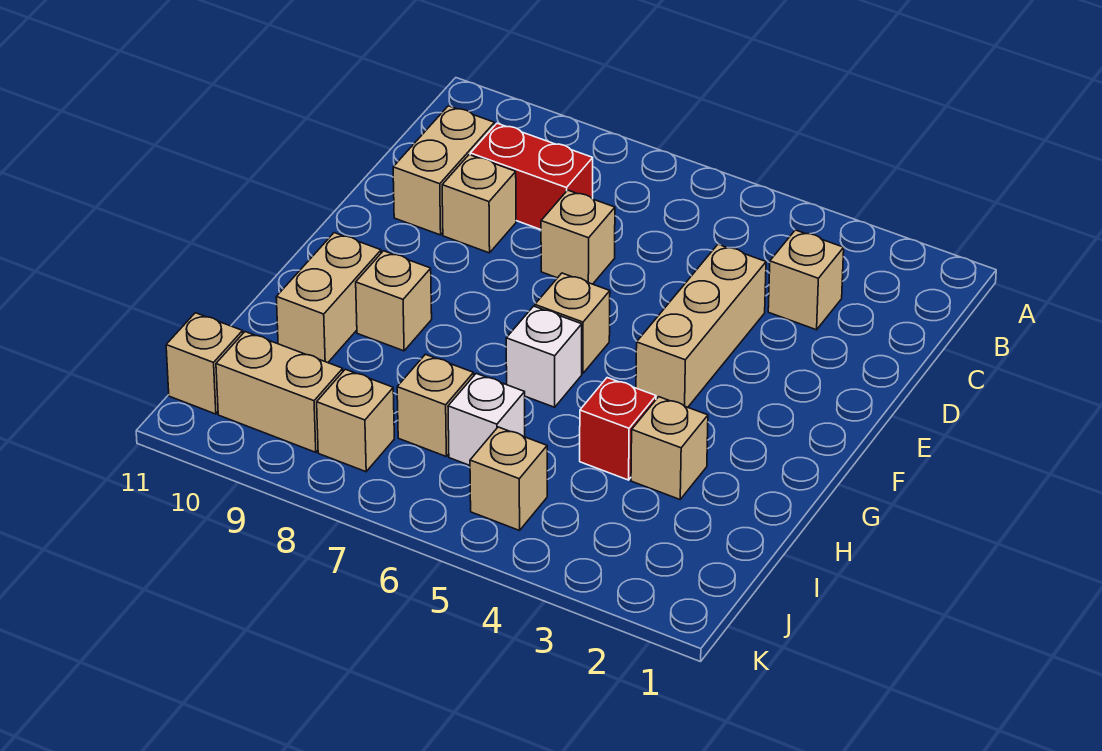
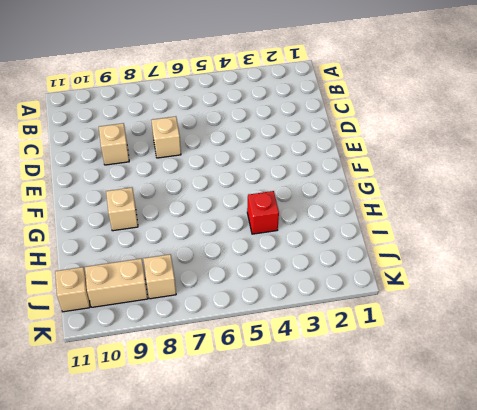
none -> tan brick C3 level 1
none -> red brick C8:C9 level 1
none -> tan brick C10:D10 level 1

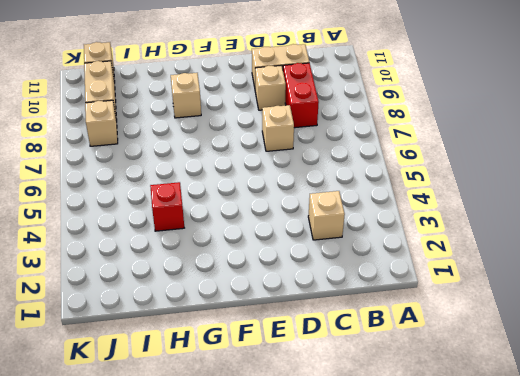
none -> tan brick D4:F4 level 1
none -> tan brick F6 level 1
none -> white brick G6 level 1

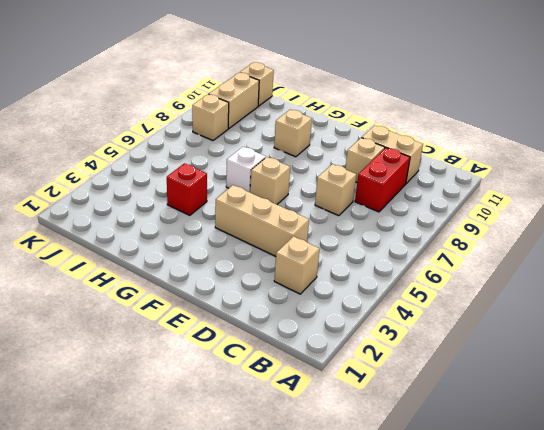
none -> tan brick G10:H10 level 1
none -> tan brick H3 level 1
none -> white brick I6 level 1

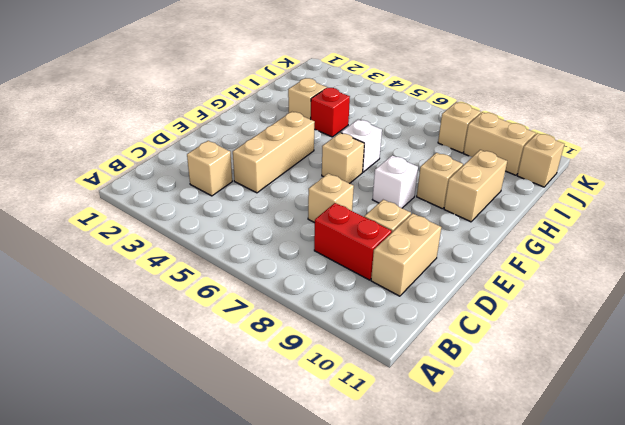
white brick F8 level 1 -> white brick I6 level 1
none -> tan brick I7 level 1
none -> tan brick J5 level 1

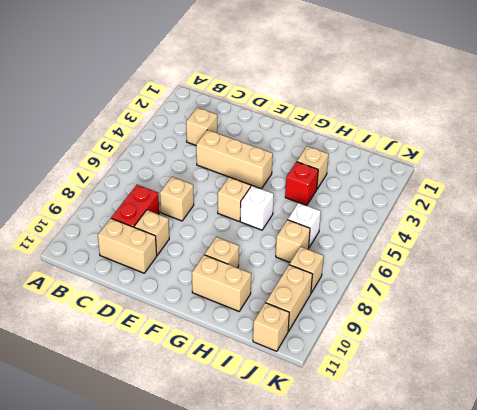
none -> tan brick J5 level 1

